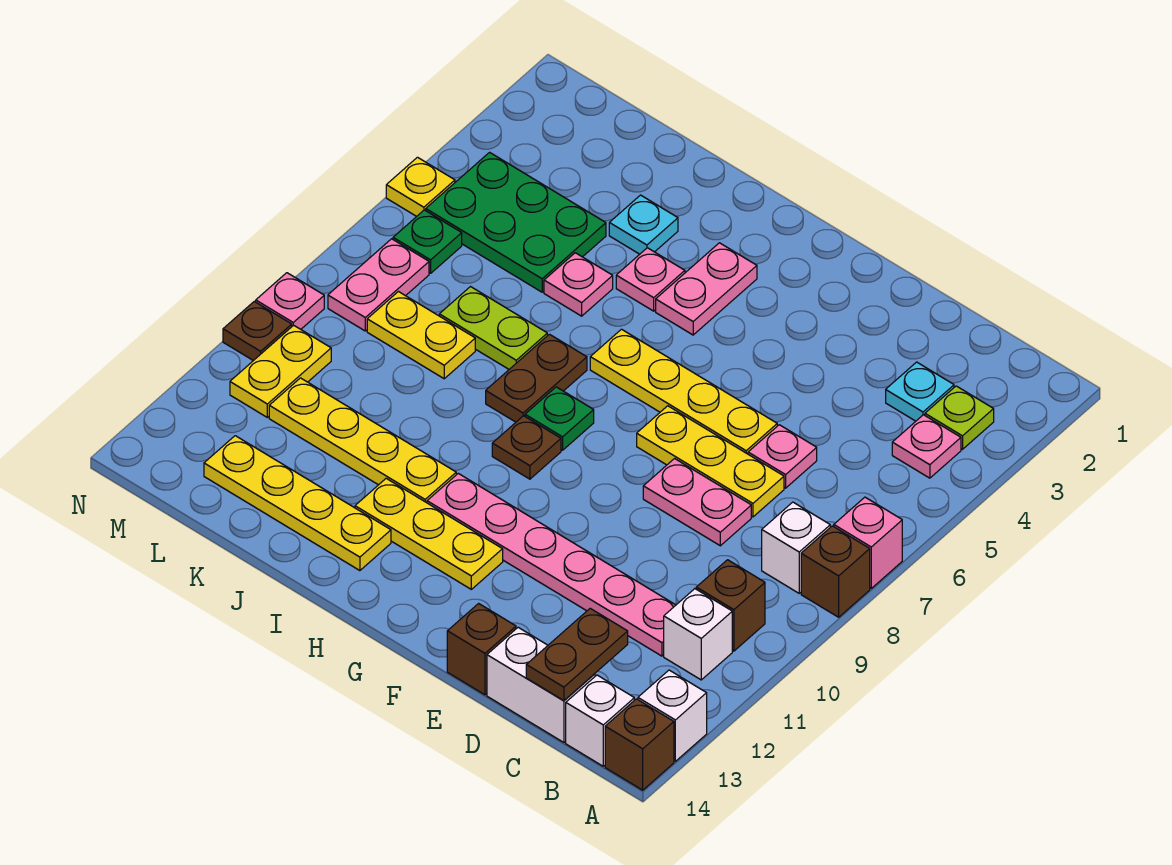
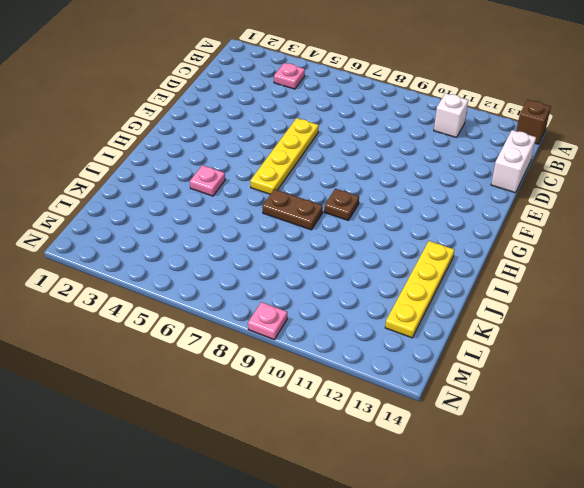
none -> pink brick A7 level 1
none -> brown brick A8 level 1
none -> white brick A13 level 1
none -> lime plate B3 level 1

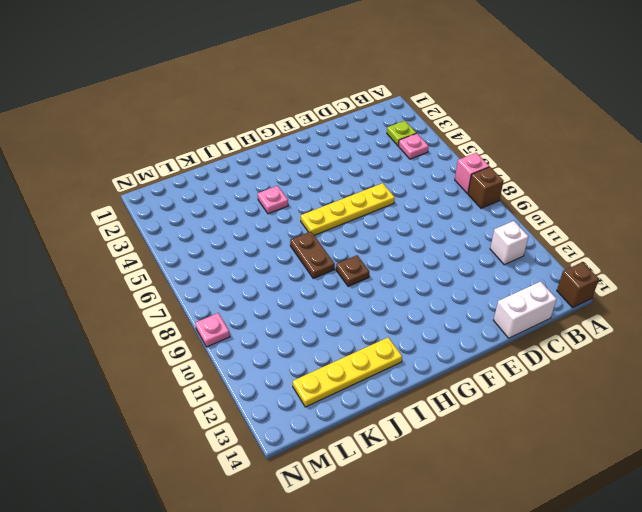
none -> white brick A13 level 1
none -> white brick B8 level 1
none -> brown brick B10 level 1
none -> white brick B14 level 1

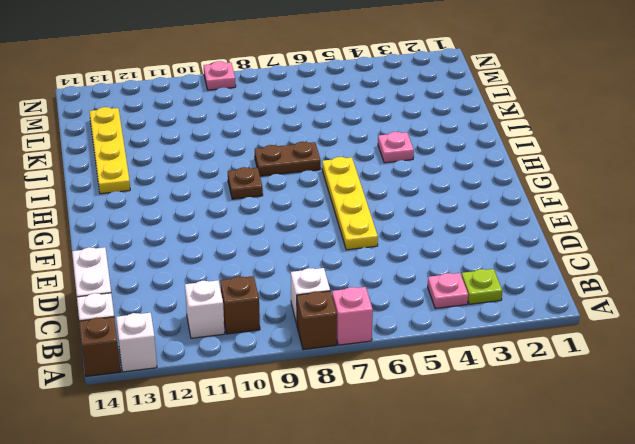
none -> cyan plate C3 level 1
none -> pink plate C11:H11 level 1
none -> pink plate D6 level 1
none -> yellow plate D7:F7 level 1

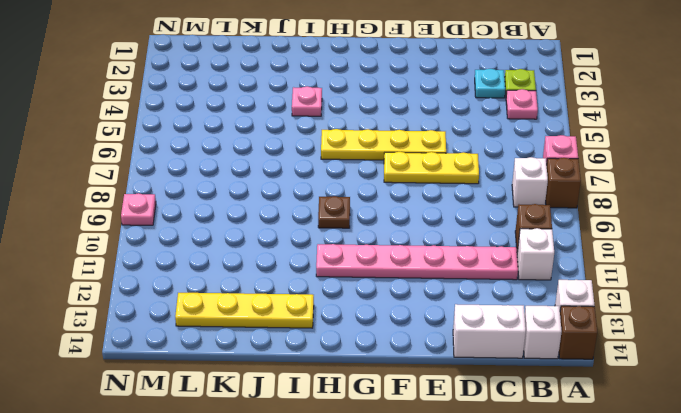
none -> pink plate D6 level 1
none -> pink plate D8:E8 level 1
none -> brown brick E14 level 1
none -> yellow plate G12:I12 level 1

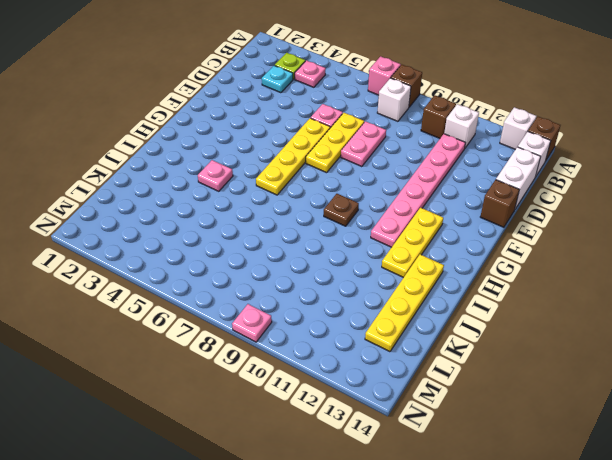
none -> pink plate H3:H4 level 1
none -> green plate H8 level 1
none -> brown plate I7:I8 level 1
none -> yellow plate I11:L11 level 1

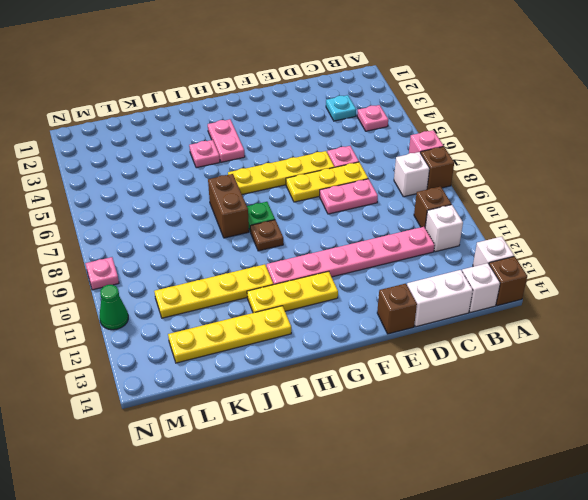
brown brick I7:I8 level 1 -> brown plate I7:I8 level 1
green cone N11 level 1 -> none
none -> lime plate B3 level 1
none -> cyan plate J3 level 1
none -> pink plate J5 level 1
none -> lime plate J7:K7 level 1

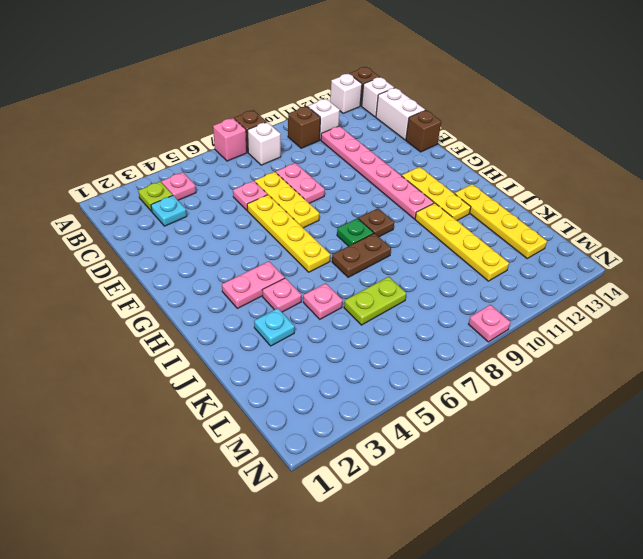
lime plate K6:K7 level 1 -> lime plate J7:K7 level 1
none -> green plate K4:M5 level 1
none -> yellow plate K8:L8 level 1
none -> green plate M6 level 1
none -> pink plate M7:M8 level 1

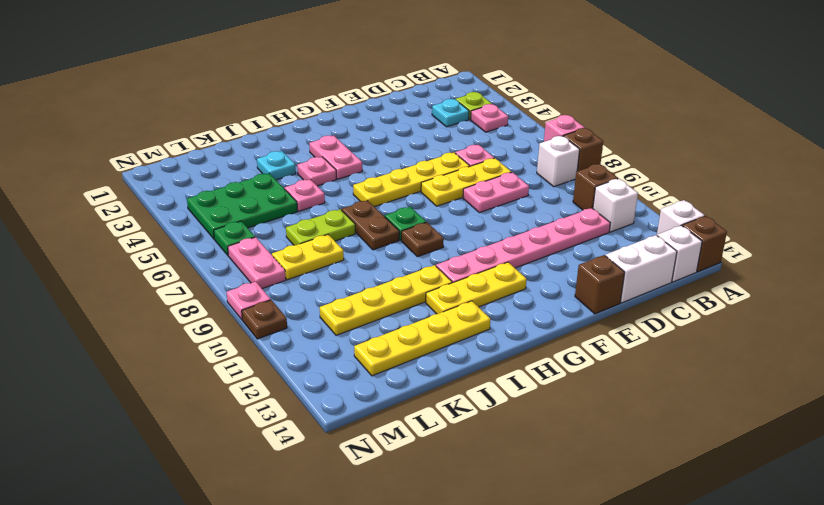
none -> yellow plate M10:M11 level 1
none -> yellow plate N5 level 1
none -> brown plate C13:C14 level 2

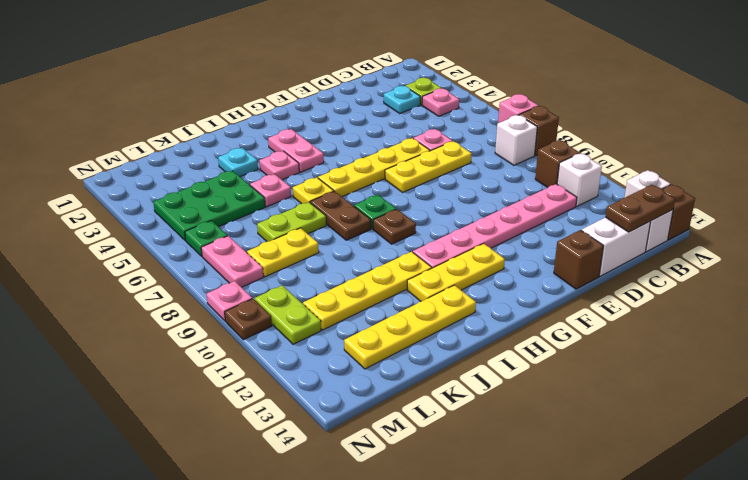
brown plate B14:C14 level 2 -> brown plate C13:C14 level 2
yellow plate I6 level 1 -> yellow plate N5 level 1
lime plate M10:M11 level 1 -> yellow plate M10:M11 level 1
none -> pink plate D8:E8 level 1

